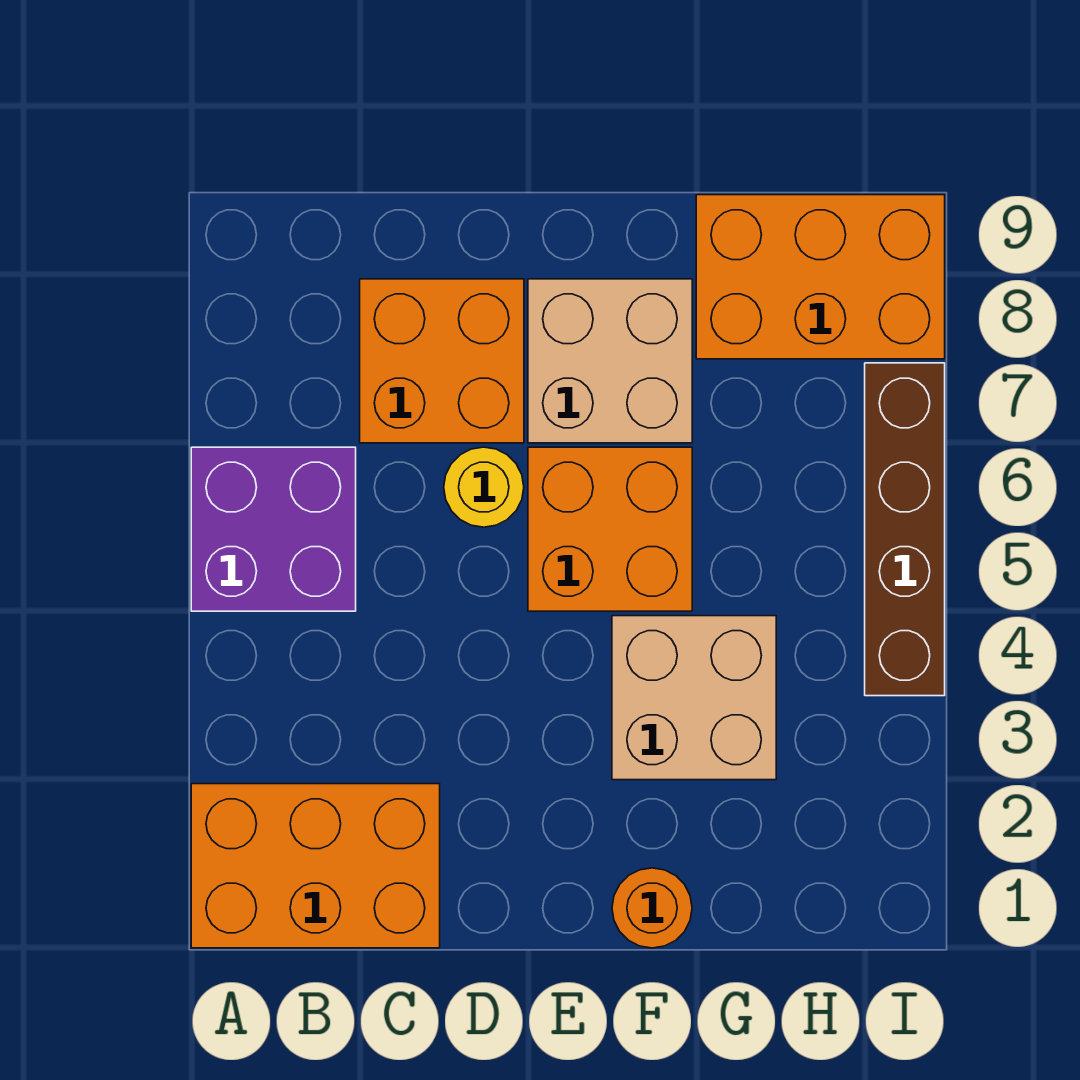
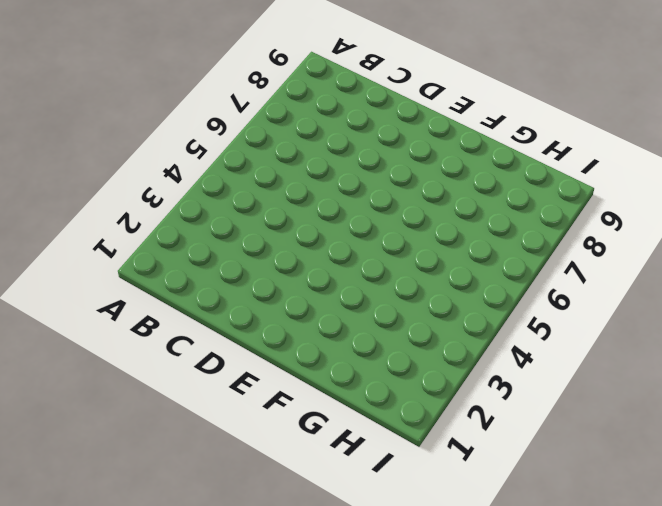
none -> orange brick A1:C2 level 1
none -> purple brick A5:B6 level 1

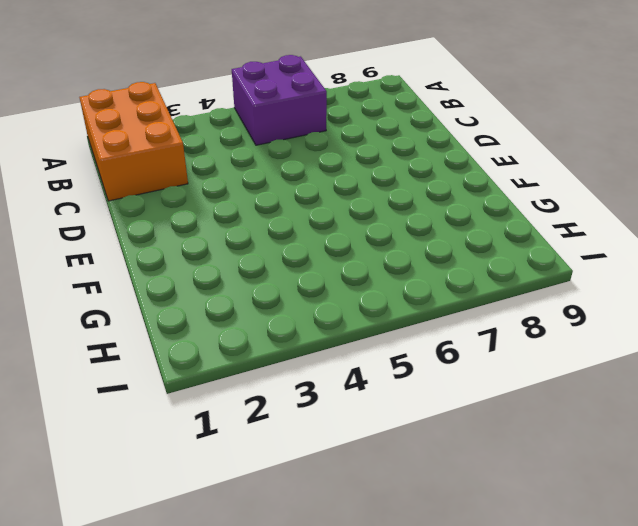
none -> orange brick C7:D8 level 1
none -> yellow round brick D6 level 1

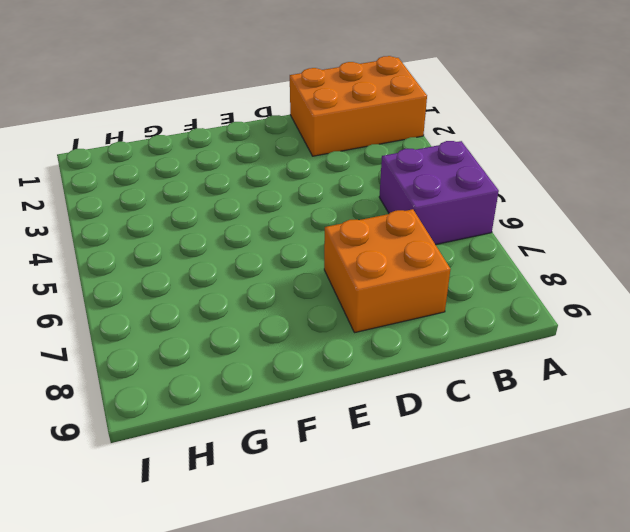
none -> yellow round brick D6 level 1
none -> orange brick E5:F6 level 1

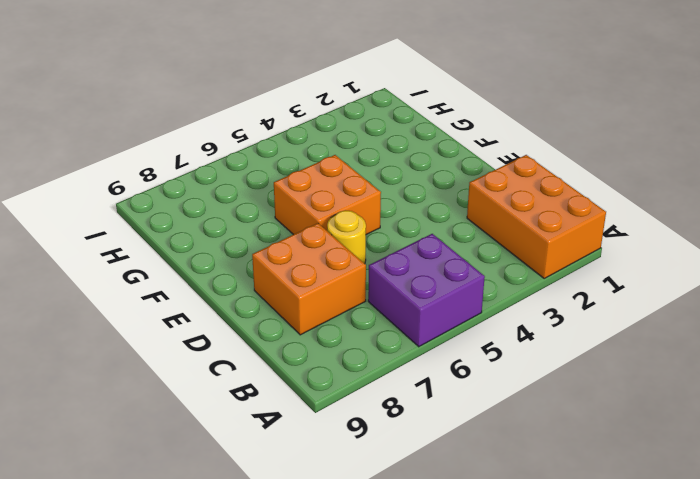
none -> tan brick E7:F8 level 1
none -> orange round brick F1 level 1

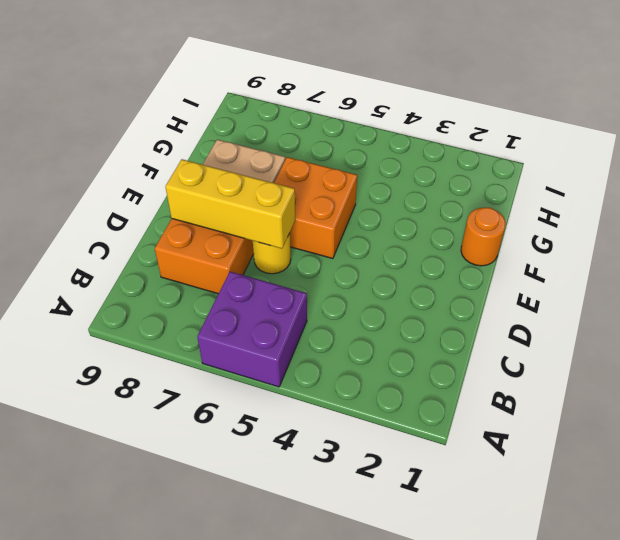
yellow brick D6:D8 level 2 -> none
none -> orange brick A1:C2 level 1
none -> tan brick F3:G4 level 1

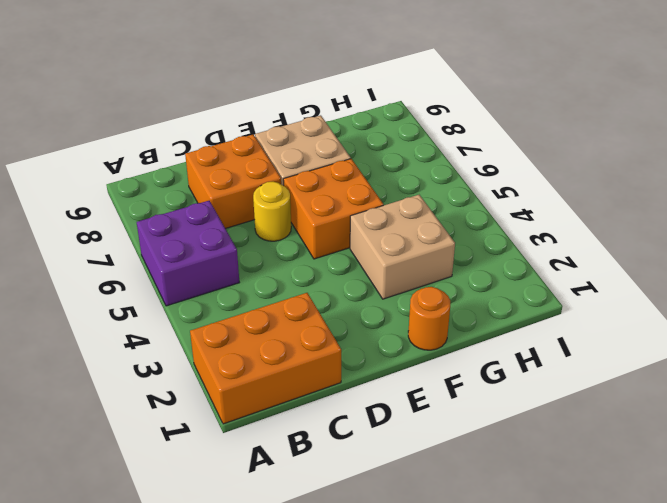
none -> orange brick G8:I9 level 1
none -> brown brick I4:I7 level 1

